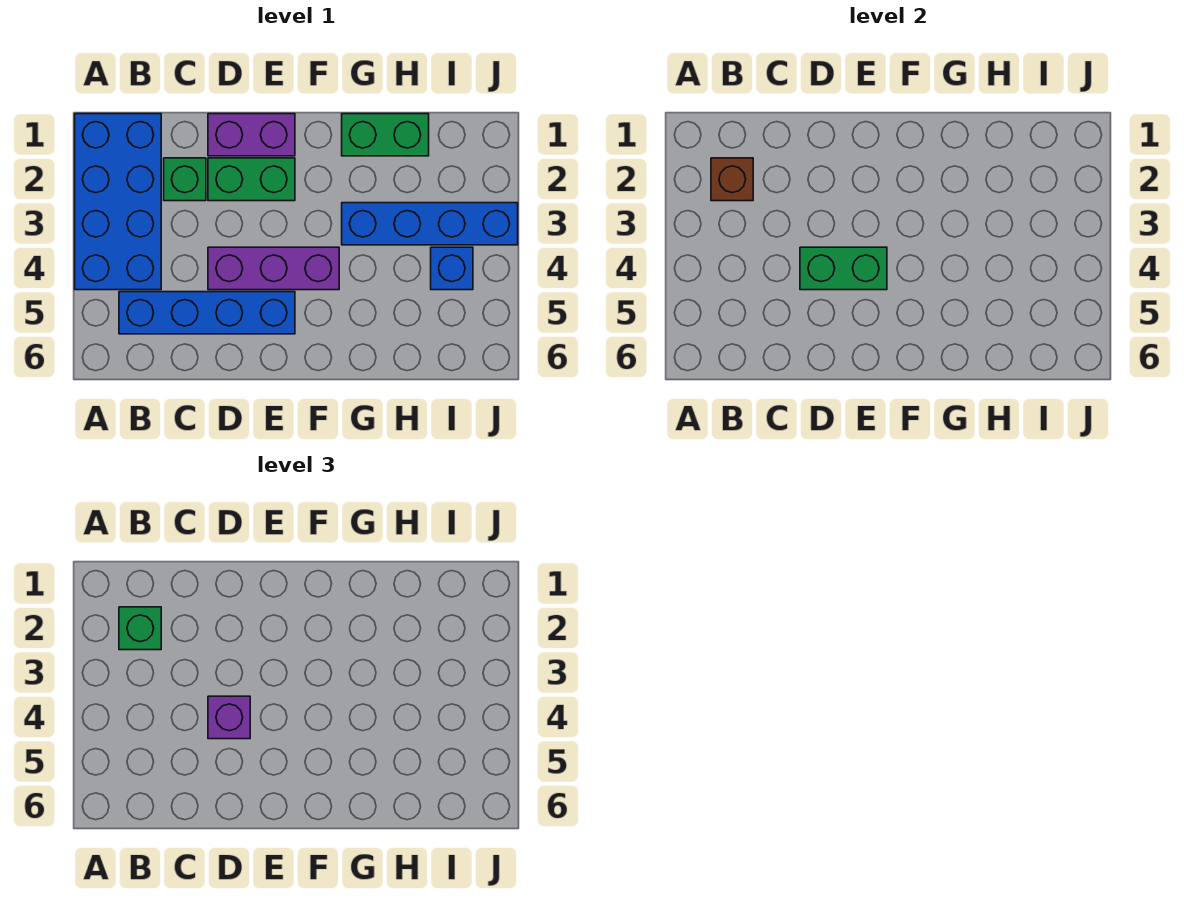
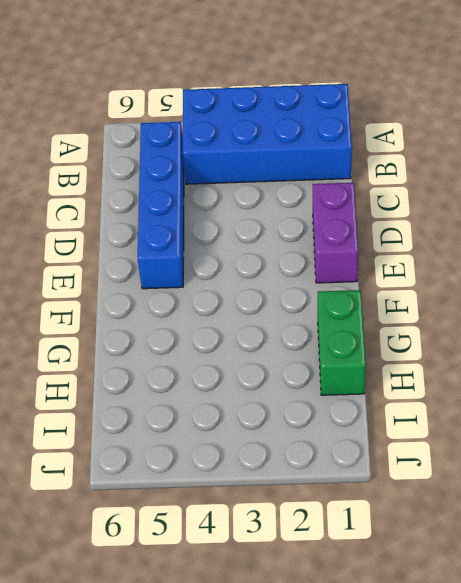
none -> green brick C2 level 1
none -> green brick D2:E2 level 1
none -> purple brick D4:F4 level 1

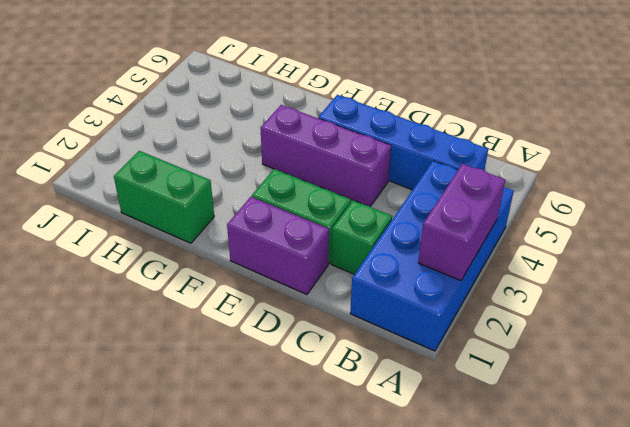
purple brick A2:A3 level 2 -> none
none -> blue brick G3:J3 level 1
none -> blue brick I4 level 1
none -> brown brick B2 level 2

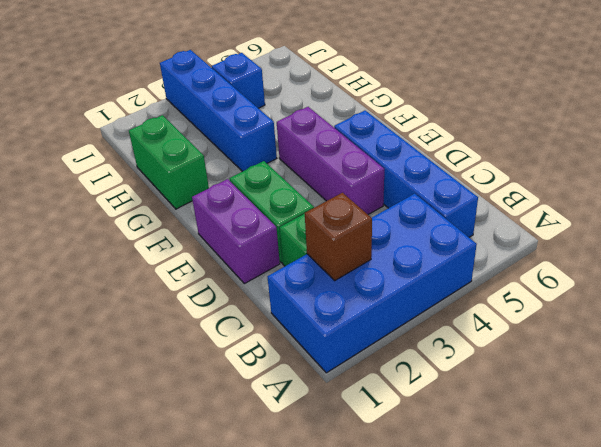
none -> green brick D4:E4 level 2
none -> green brick B2 level 3
none -> purple brick D4 level 3

